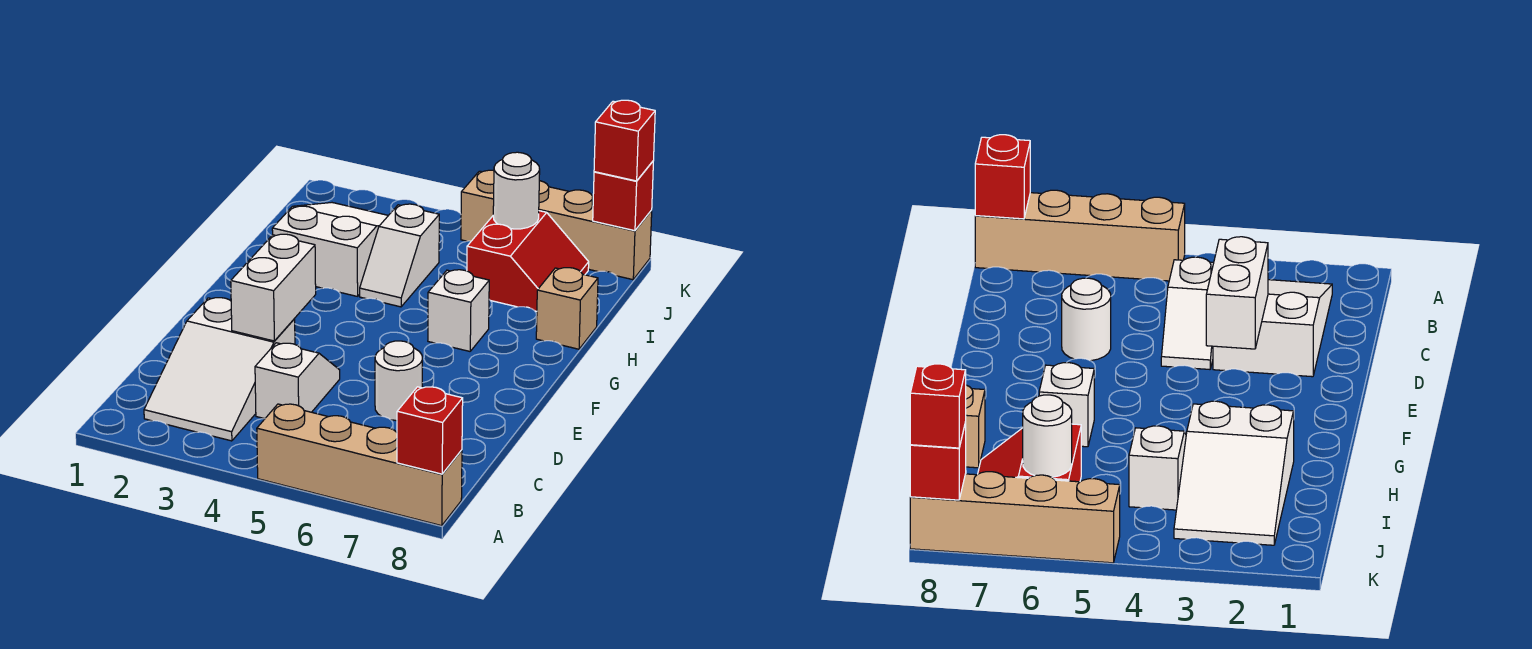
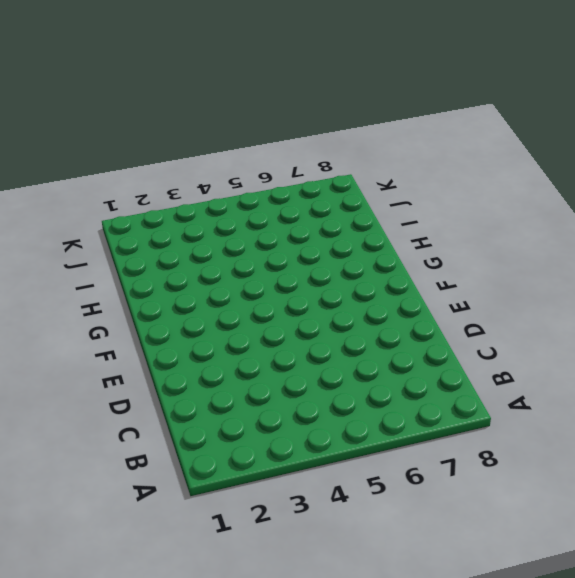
none -> tan brick A5:A8 level 1
none -> white slope B2:D3 level 1 top D
none -> white slope C4:D4 level 1 top C

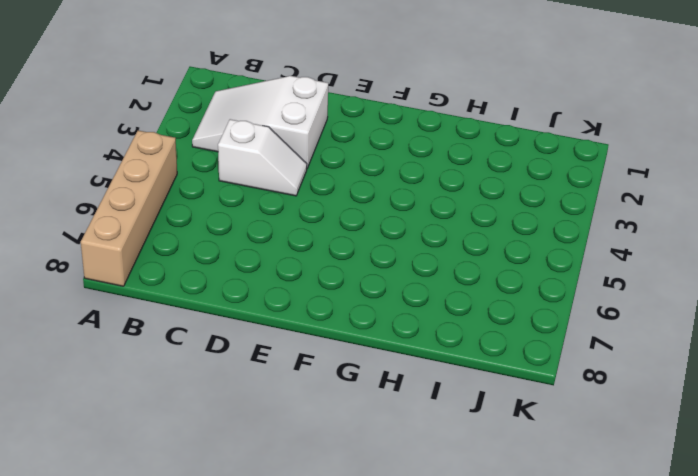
none -> white round brick D6 level 1
none -> white brick G6 level 1
none -> white slope H2:J3 level 1 top H

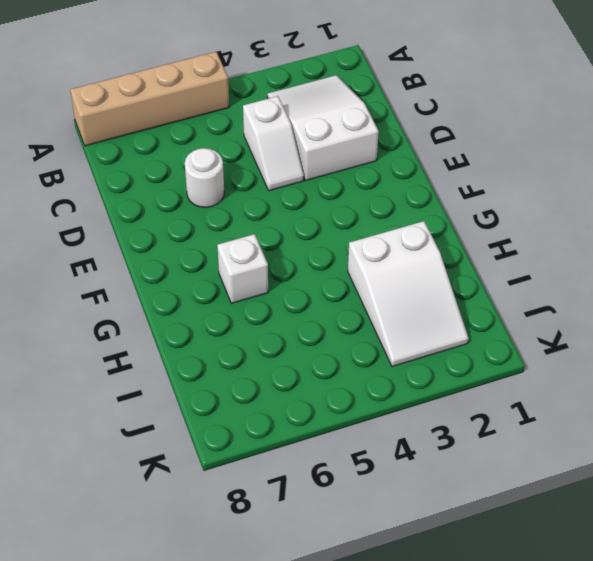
none -> white slope H4:I4 level 1 top I
none -> tan brick H8 level 1
none -> red slope I6:J7 level 1 top 6

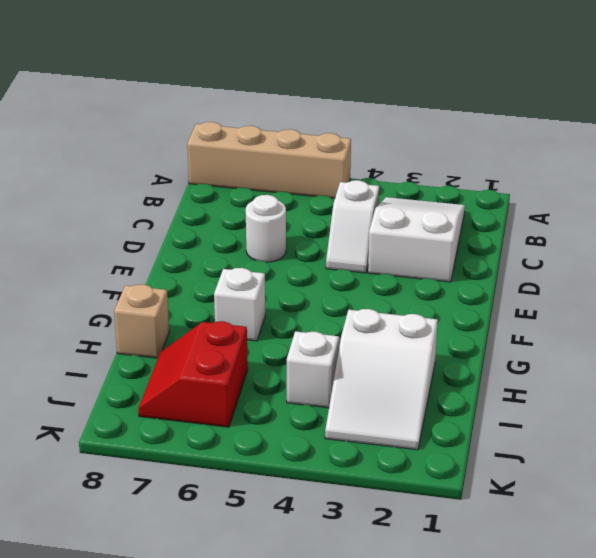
none -> tan brick K5:K8 level 1
none -> red brick A8 level 2
none -> white brick D3:E3 level 2

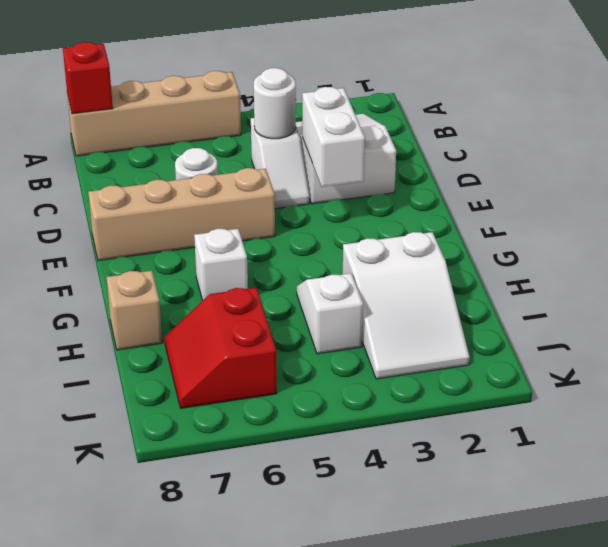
white round brick C4 level 2 -> white round brick J6 level 2
tan brick E5:E8 level 1 -> tan brick K5:K8 level 1
none -> red brick K8 level 2
none -> red brick K8 level 3

